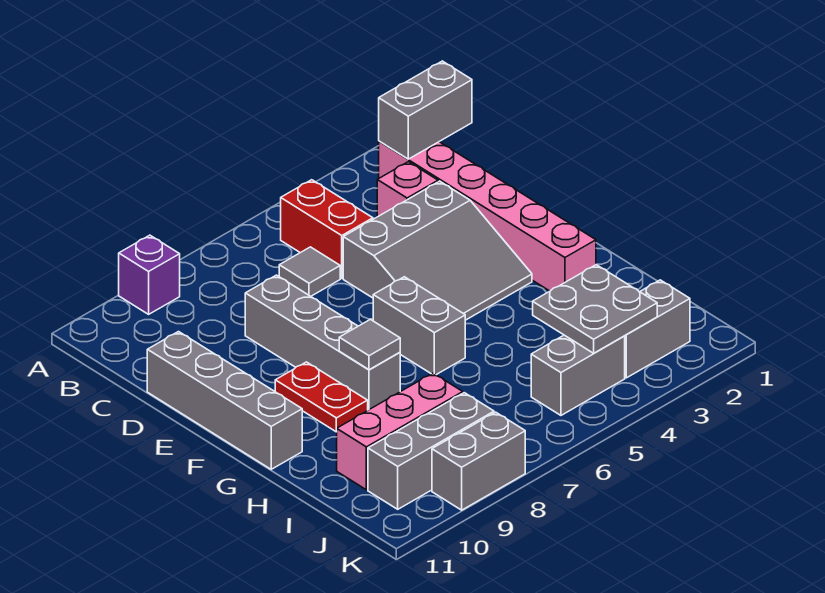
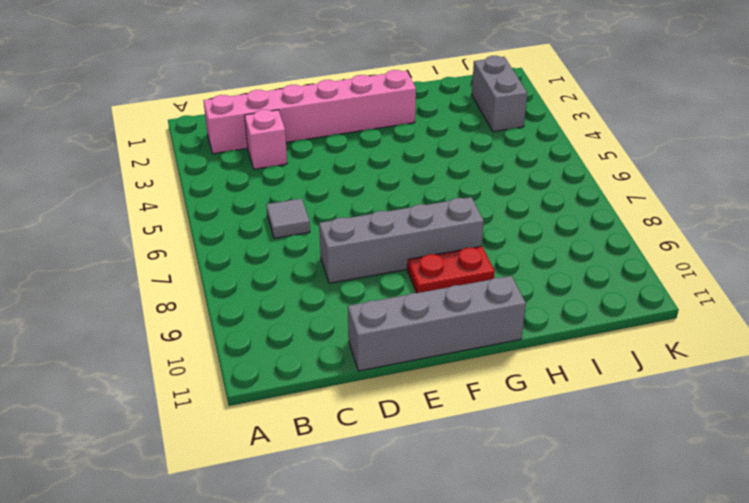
none -> purple brick A9 level 1
none -> red brick B5:C5 level 1
none -> grey slope D3:F5 level 1 top D

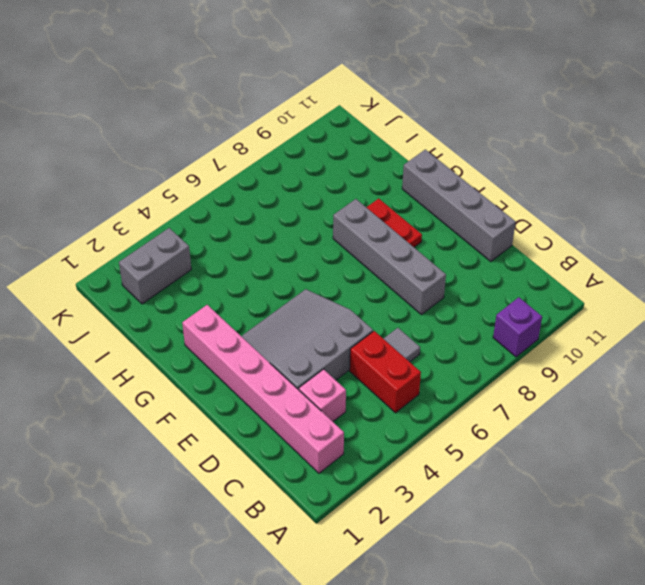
none -> grey brick F6:G6 level 1
none -> pink brick I8:I10 level 1
none -> grey brick J4:J5 level 1

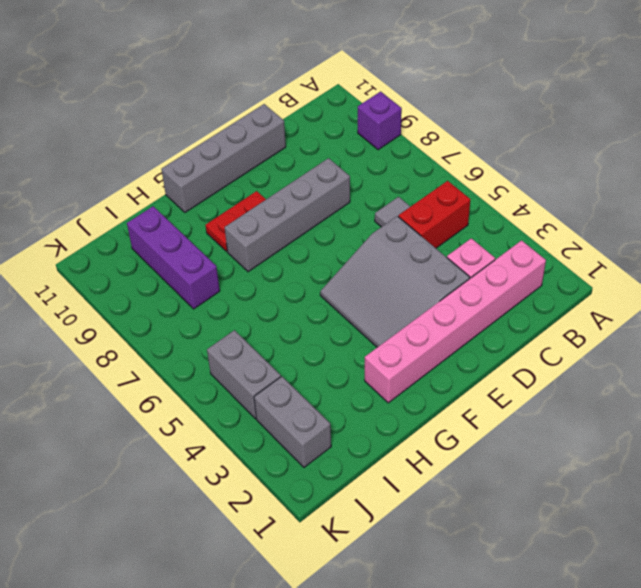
purple brick I8:I10 level 1 -> pink brick I8:I10 level 1
none -> grey brick F6:G6 level 1
none -> grey brick J8:J10 level 1
none -> grey brick K8:K9 level 1

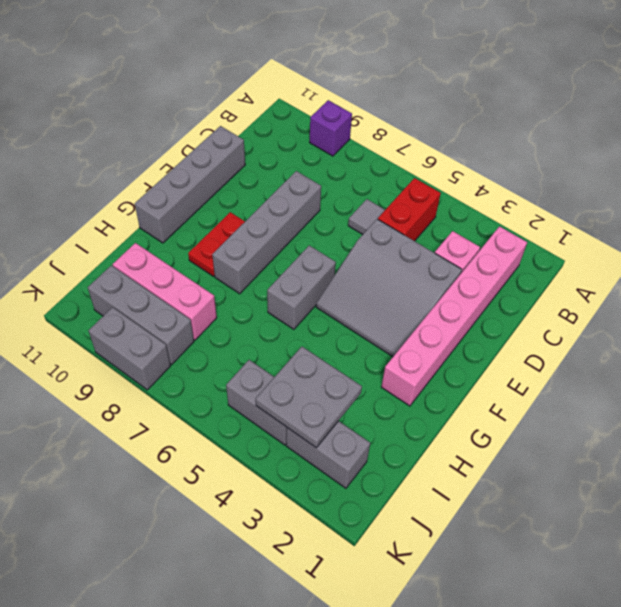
none -> grey brick B1:B2 level 2
none -> grey tile G8 level 2

